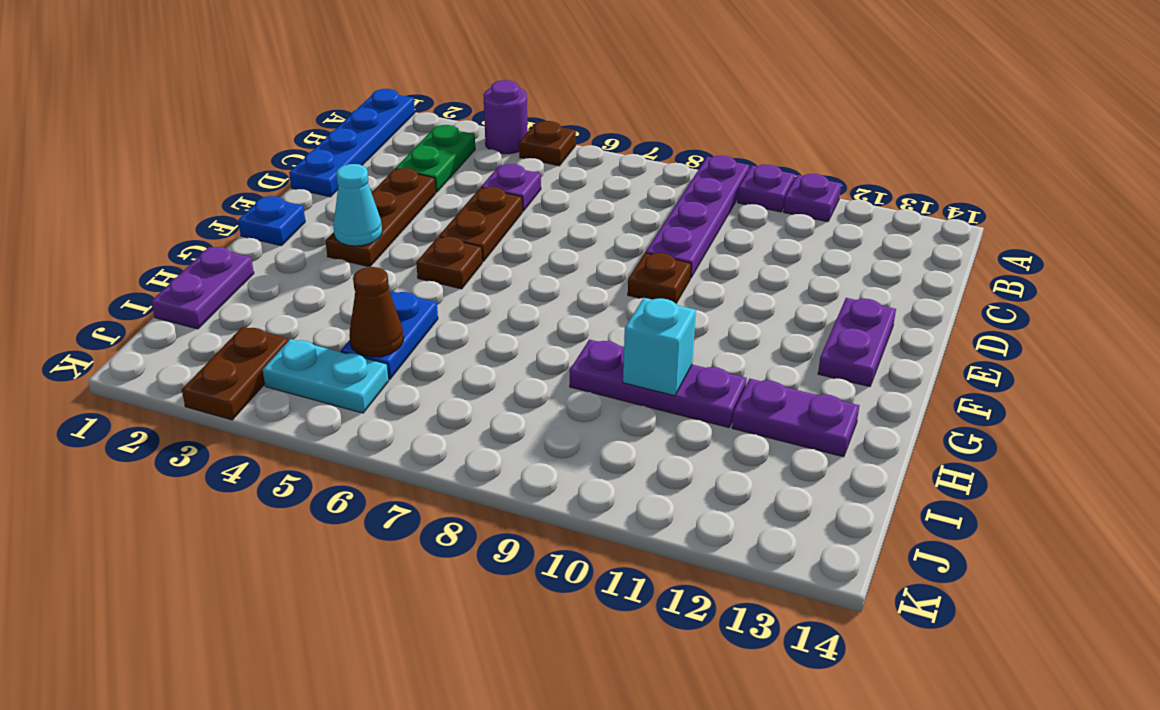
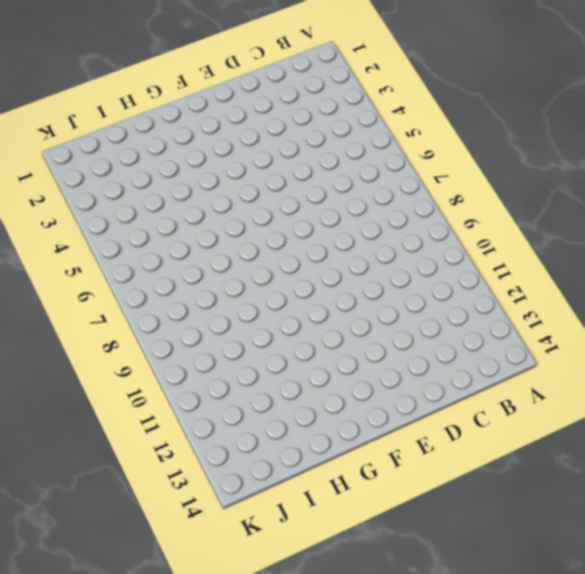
none -> blue plate A1:D1 level 1
none -> purple round brick A4 level 1
none -> brown plate A5 level 1

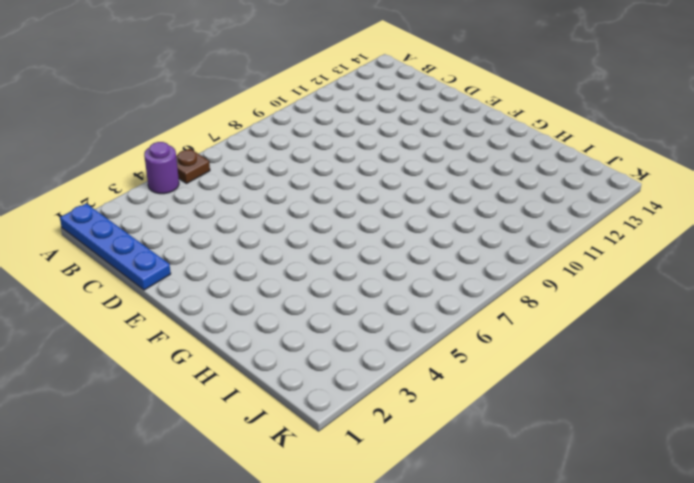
none -> purple plate A9:D9 level 1
none -> purple plate A10 level 1
none -> purple plate A11 level 1

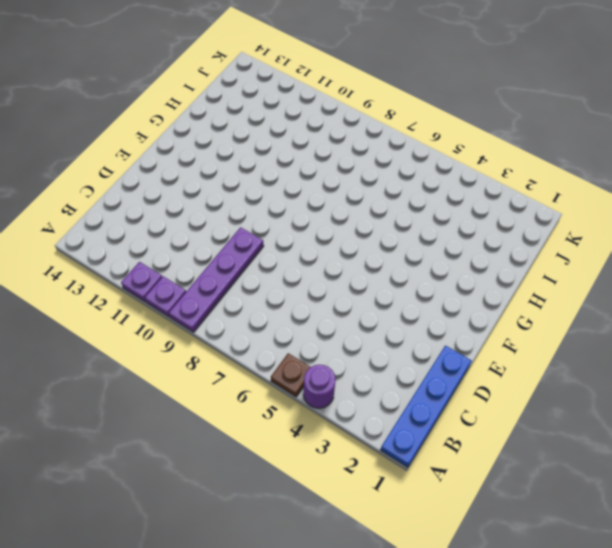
none -> green plate B3:C3 level 1
none -> purple plate C5 level 1
none -> brown plate D3:F3 level 1

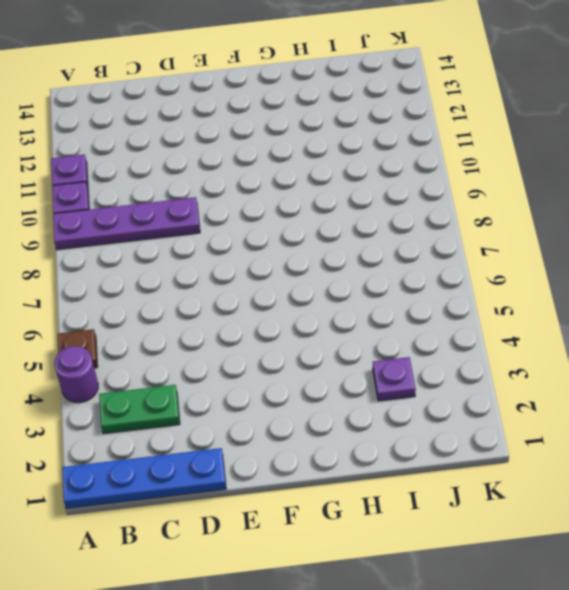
purple plate I3 level 1 -> purple plate C5 level 1
none -> brown plate D3:F3 level 1
none -> brown plate D5:E5 level 1
none -> brown plate E9 level 1

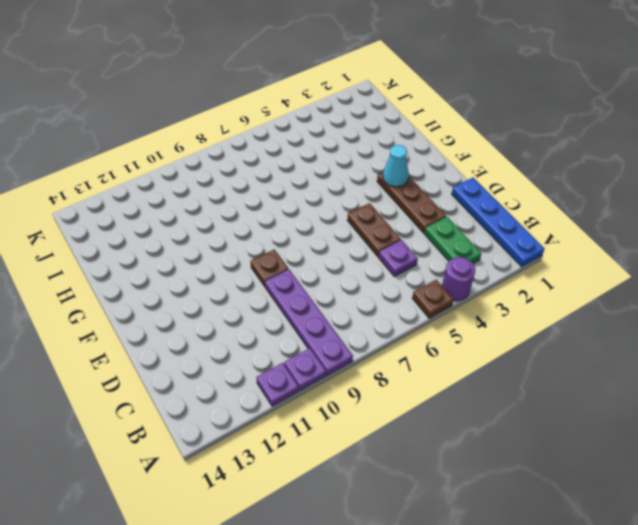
none -> purple plate E13:F13 level 1
none -> blue plate F1 level 1
none -> brown plate F5 level 1

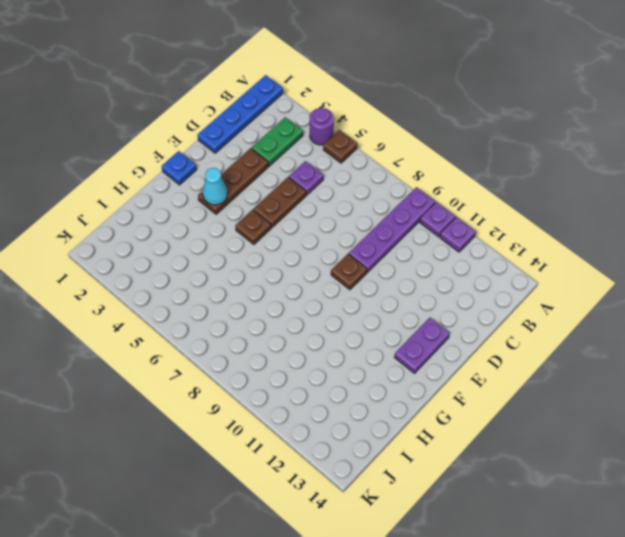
none -> purple plate H1:I1 level 1
none -> blue plate H5:I5 level 1
none -> purple plate H9:H11 level 1

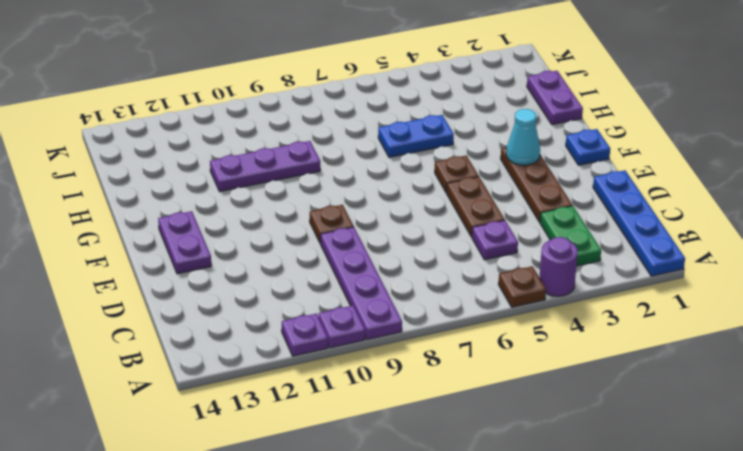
blue plate H5:H6 level 1 -> blue plate H5:I5 level 1
none -> purple plate H12:H13 level 1
none -> brown plate J3:K3 level 1
none -> cyan plate J4:J5 level 1

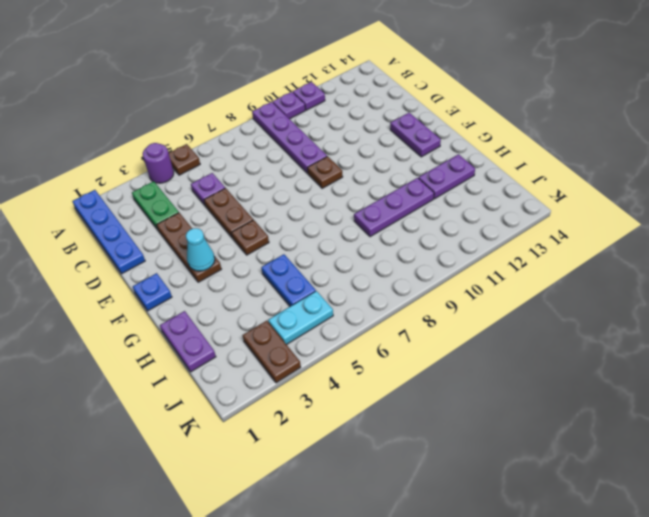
none -> cyan brick H10 level 2
none -> brown cone I5 level 2

